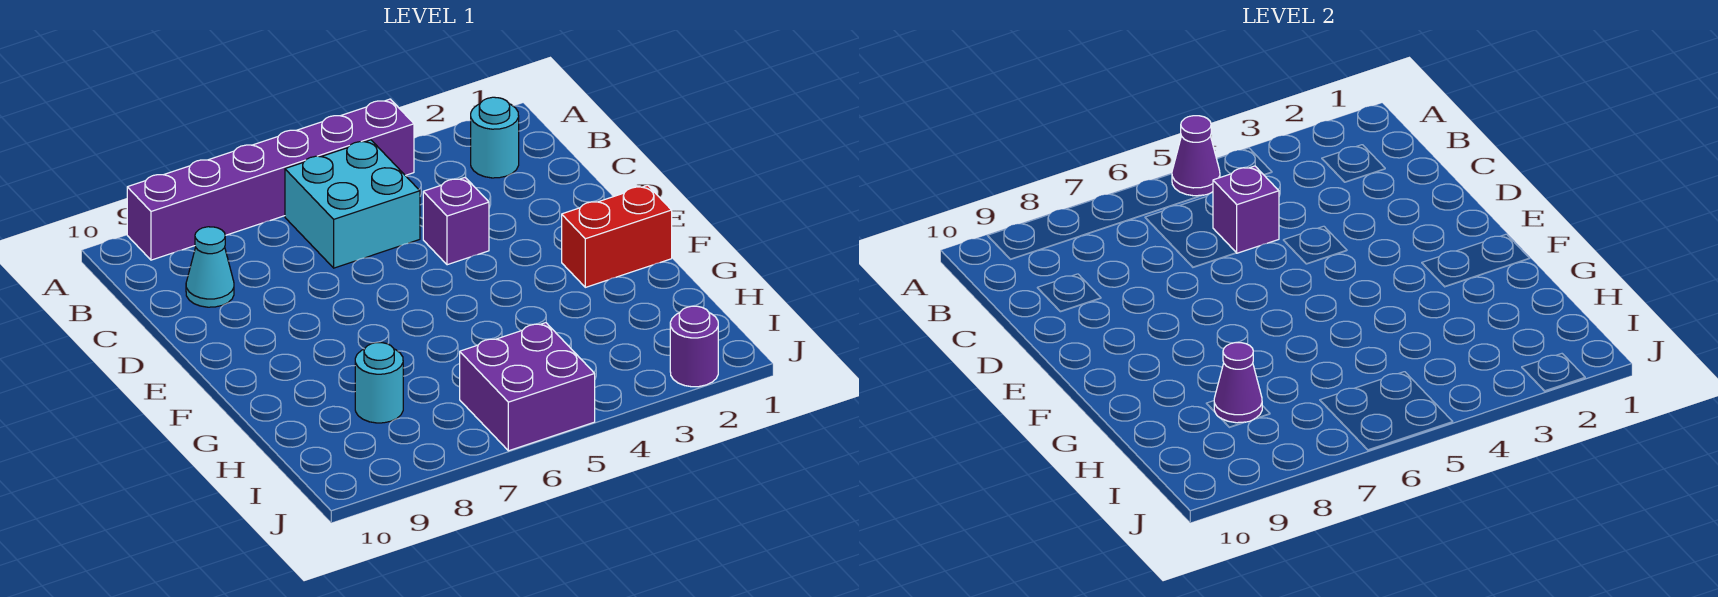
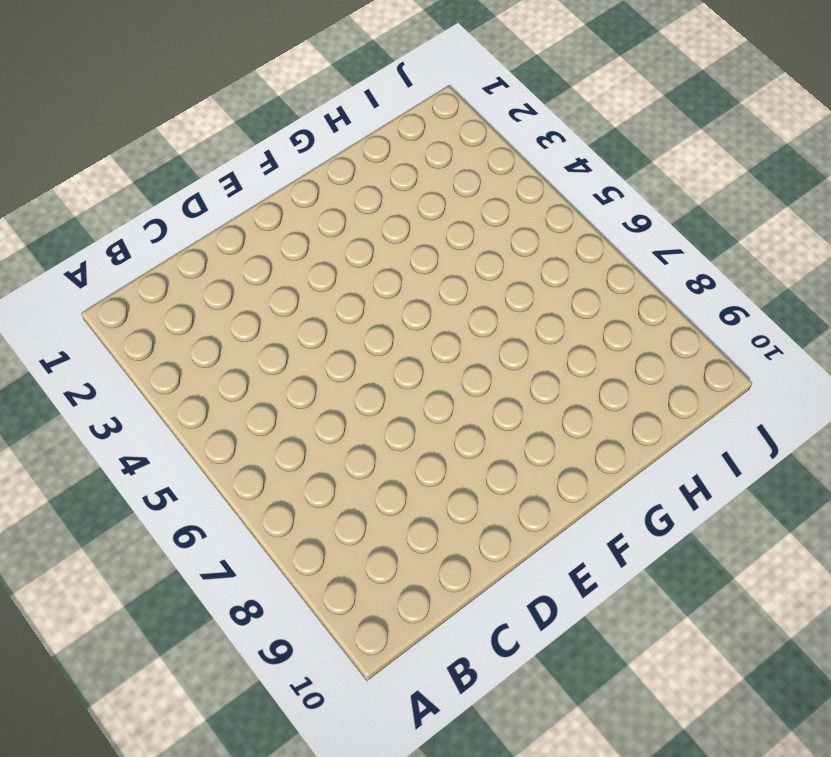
none -> purple brick A4:A9 level 1
none -> cyan round brick B2 level 1
none -> cyan brick B5:C6 level 1

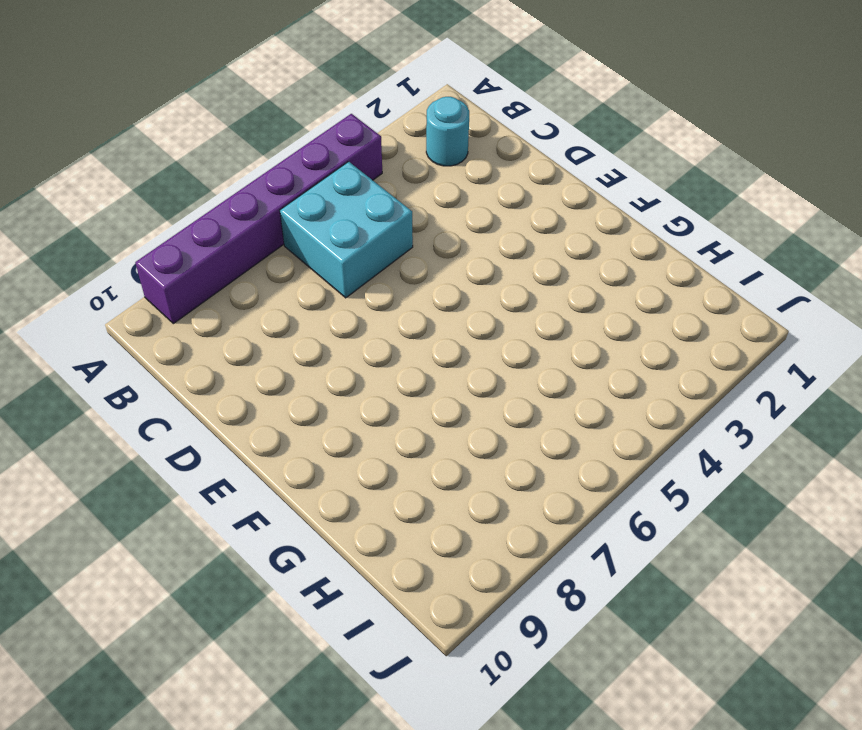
none -> cyan cone C9 level 1
none -> purple brick D4 level 1
none -> red brick F1:F2 level 1

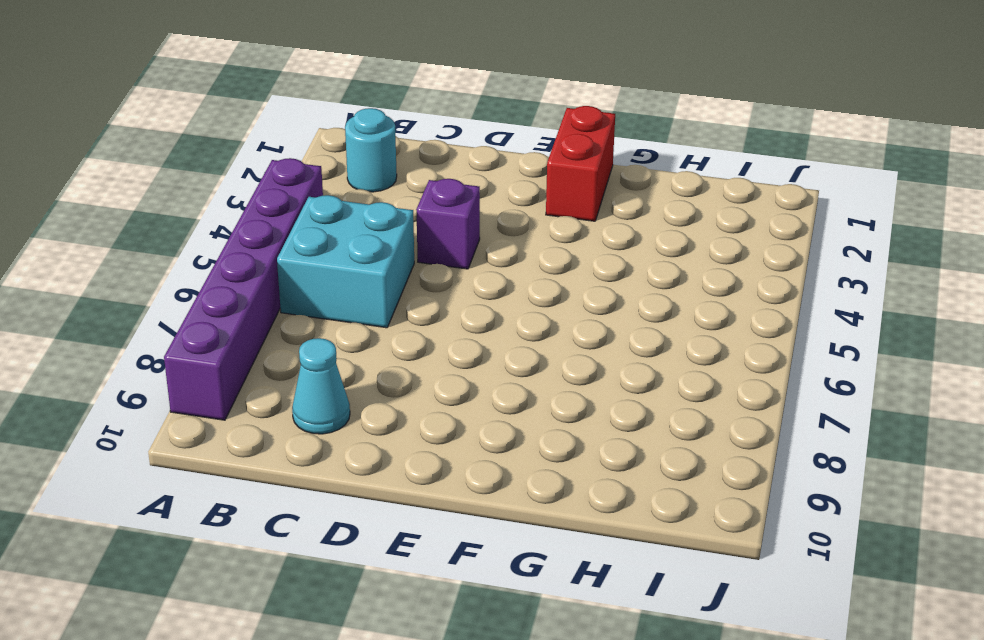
none -> cyan round brick H8 level 1
none -> purple brick I5:J6 level 1
none -> purple round brick J2 level 1

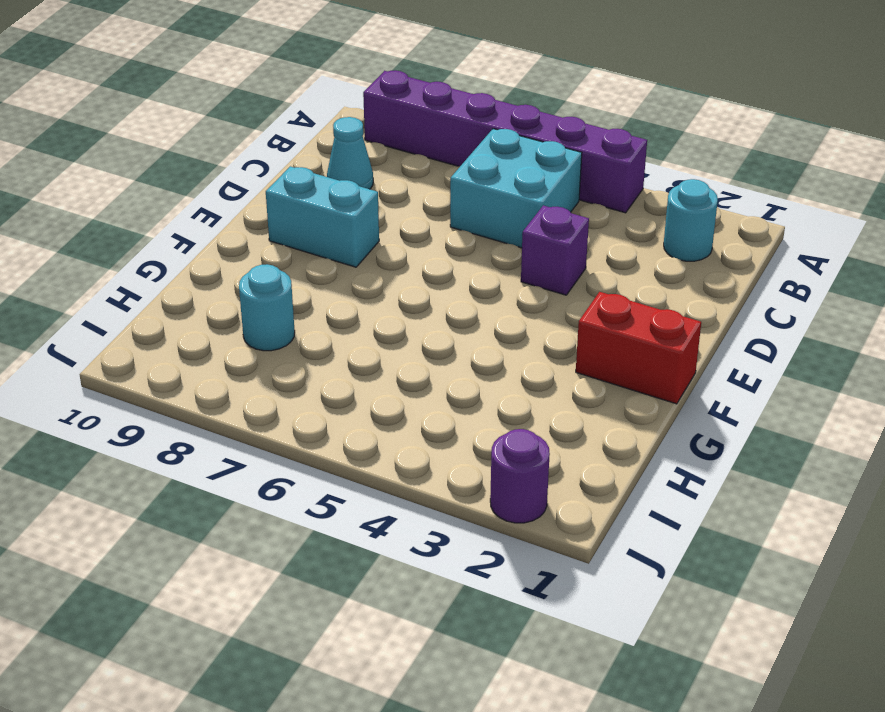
cyan brick E8:E9 level 1 -> none
none -> purple brick I5:J6 level 1
none -> purple cone A5 level 2
none -> purple brick C5 level 2

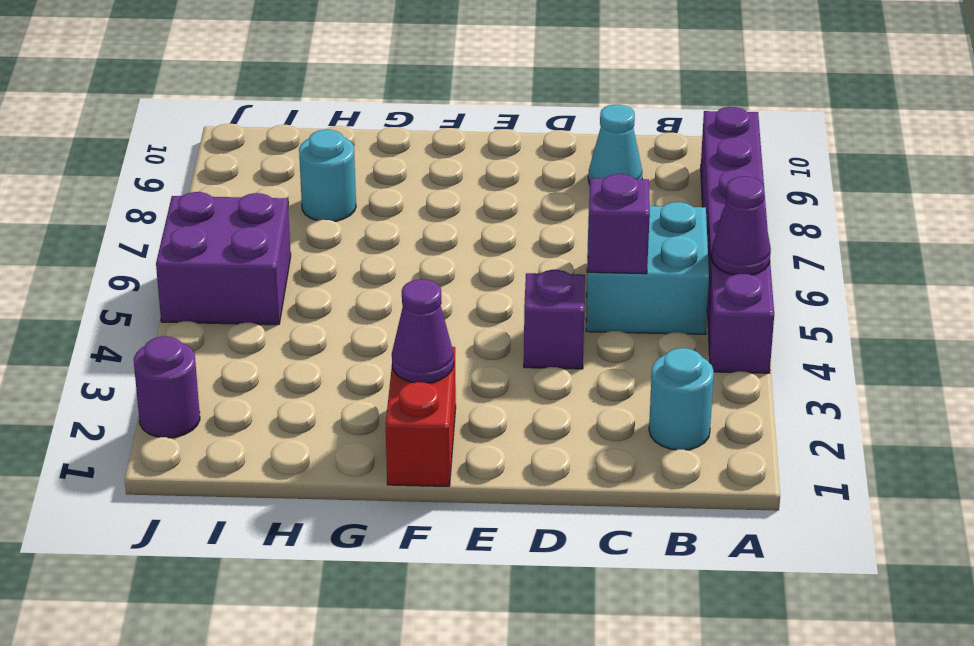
purple cone F2 level 2 -> purple cone H8 level 2

